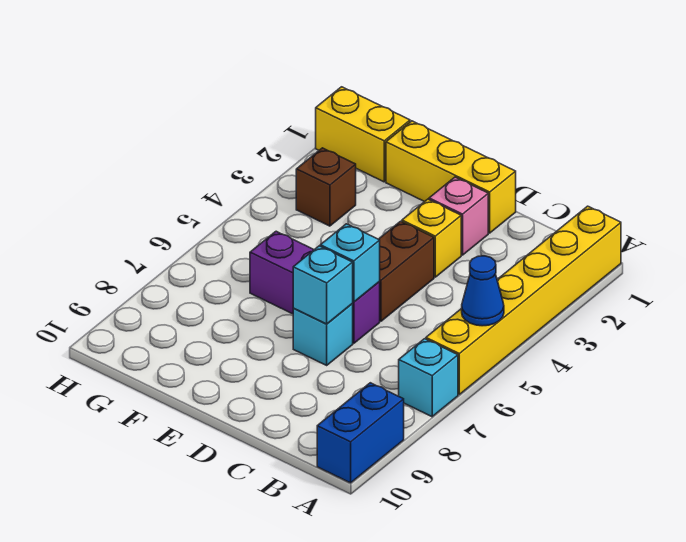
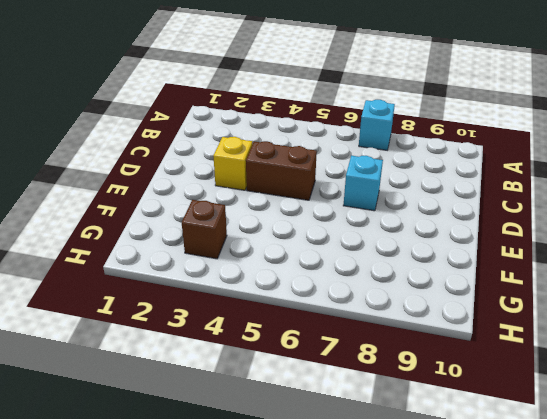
none -> yellow brick A1:A6 level 1
none -> blue brick A9:A10 level 1
none -> yellow brick D1:F1 level 1

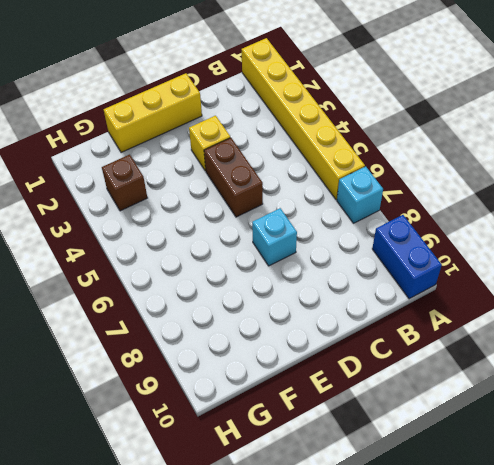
none -> pink brick D2 level 1
none -> purple brick D6:F6 level 1
none -> yellow brick G1:H1 level 1

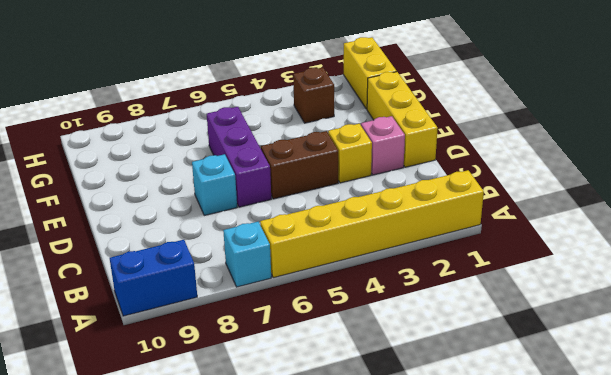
none -> blue cone A5 level 2
none -> cyan brick D6 level 2
none -> cyan brick D7 level 2

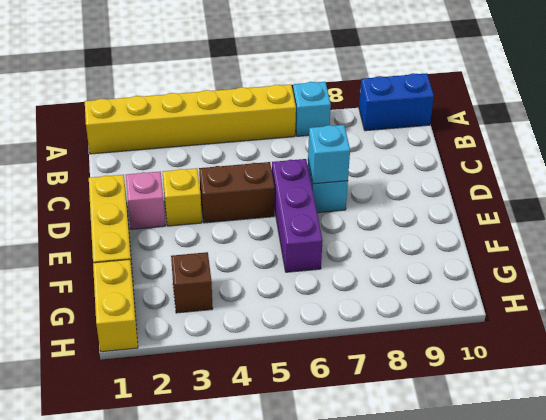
none -> blue cone A5 level 2
none -> cyan brick D6 level 2

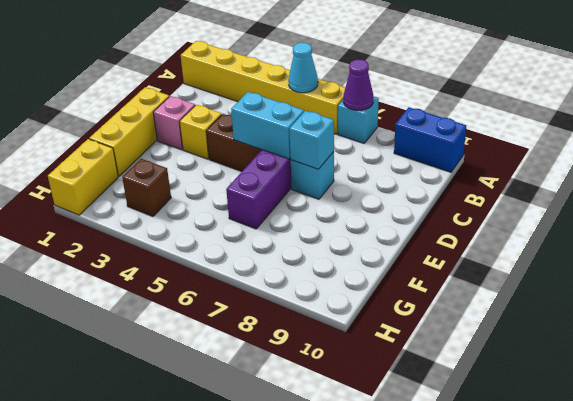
cyan cone A5 level 2 -> blue cone A5 level 2
purple cone A7 level 2 -> none
cyan brick D5:D6 level 2 -> cyan brick D6 level 2

